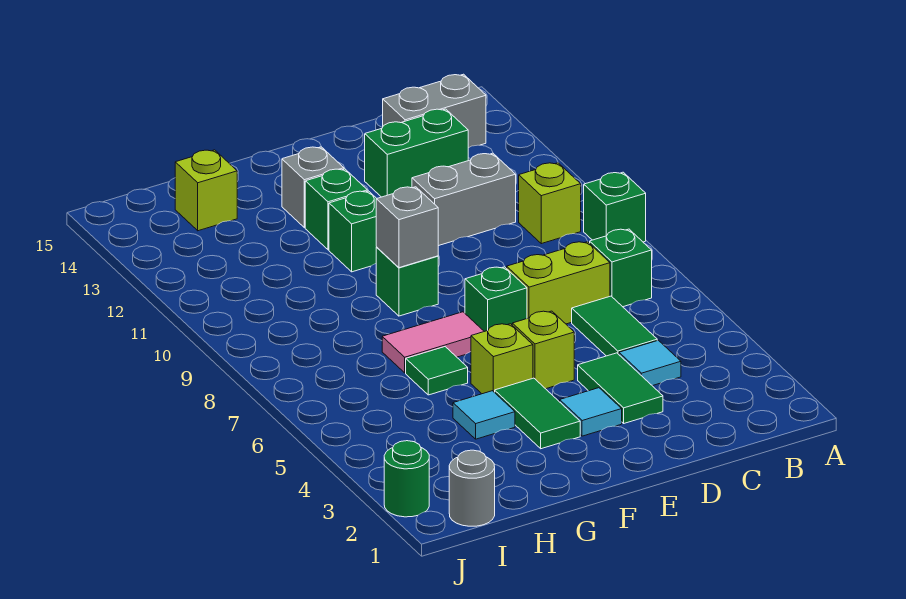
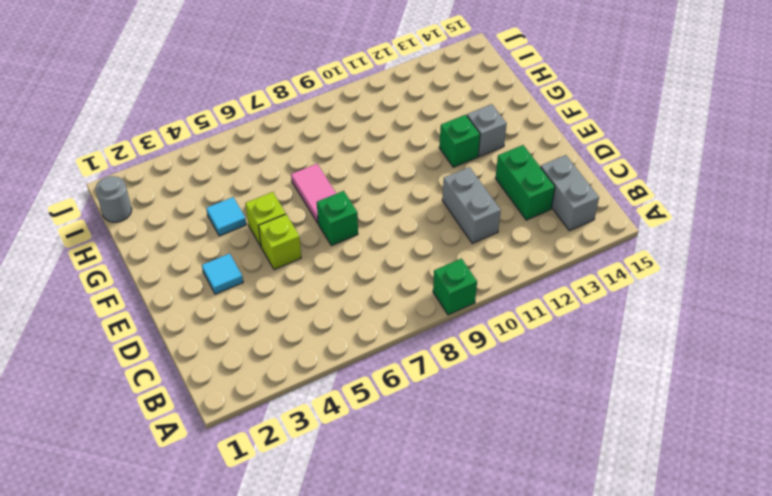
none -> green brick B7 level 1
none -> lime brick B10 level 1
none -> cyan tile C4 level 1

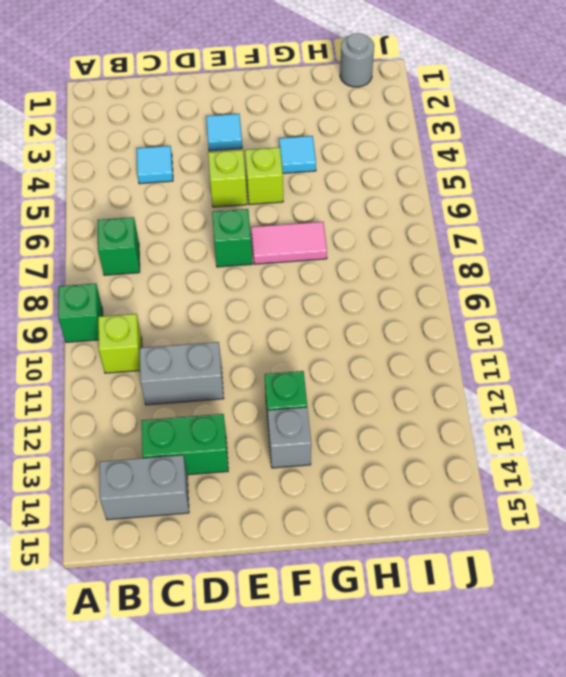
none -> green tile C5:C6 level 1
none -> lime brick C7:D7 level 1
none -> green tile D3:D4 level 1

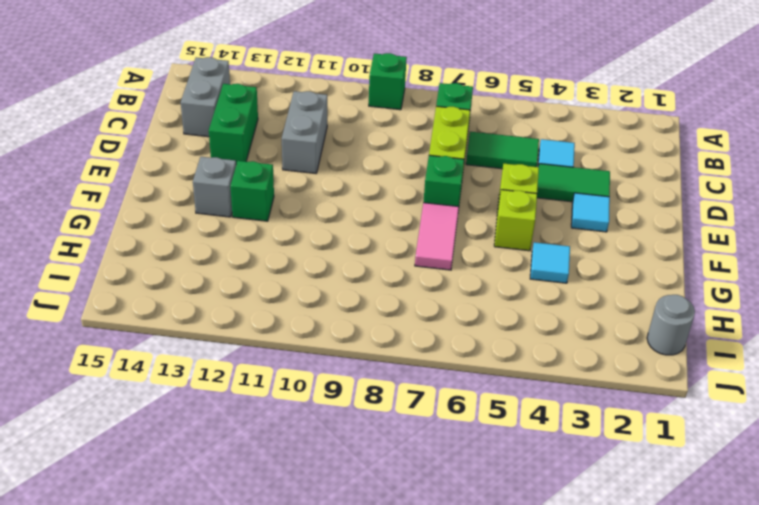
none -> lime brick B10 level 1
none -> green tile F3:F4 level 1
none -> green brick F9 level 1

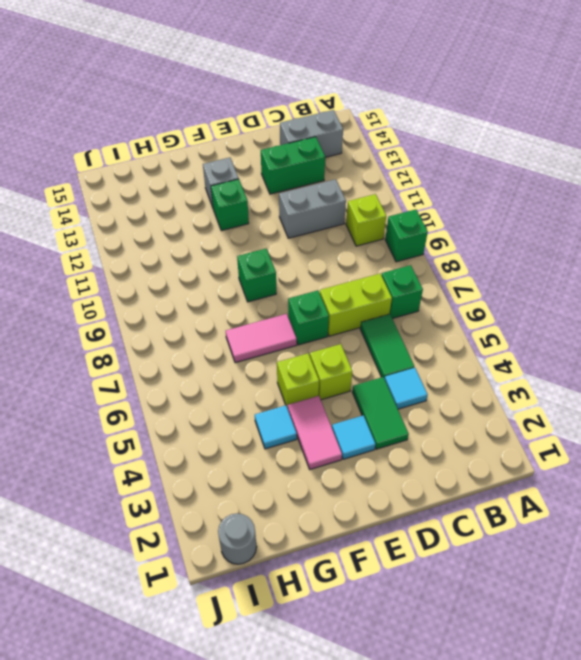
pink tile F3:F4 level 1 -> green tile F3:F4 level 1
none -> green brick F11 level 1
none -> green tile G6 level 1
none -> lime brick H14 level 1

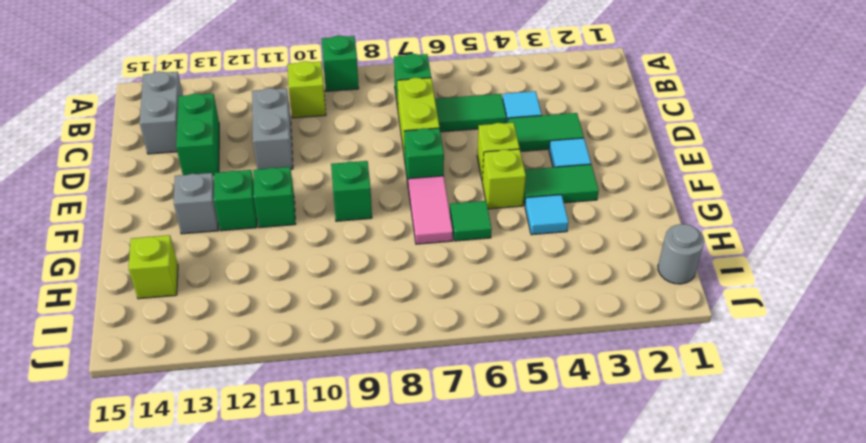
none -> green round brick J2 level 1
none -> grey brick F9 level 2

